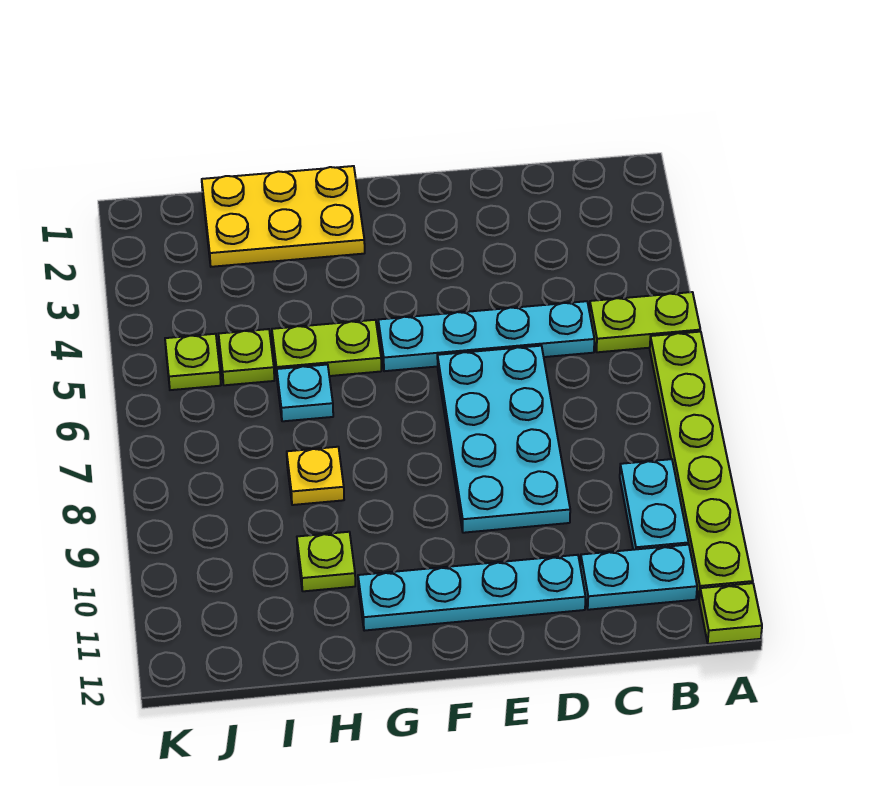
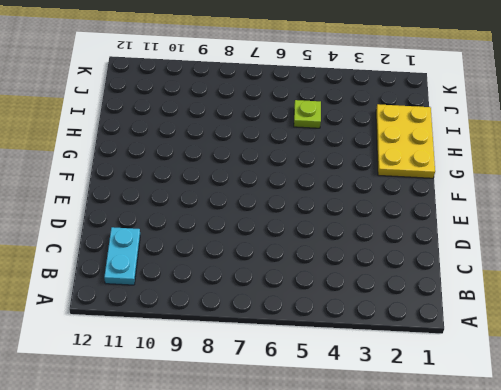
none -> lime plate A5:B5 level 1
none -> lime plate A6:A11 level 1
none -> lime plate A12 level 1

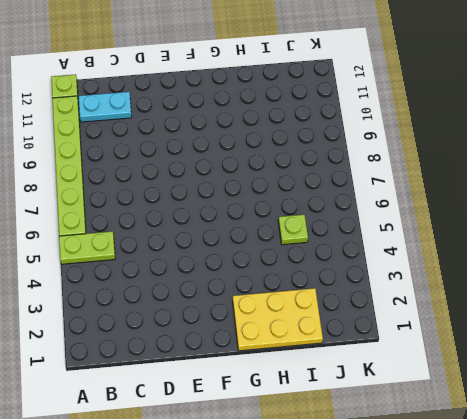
none -> cyan plate B9:B10 level 1
none -> cyan plate C5:F5 level 1
none -> cyan plate D6:E9 level 1

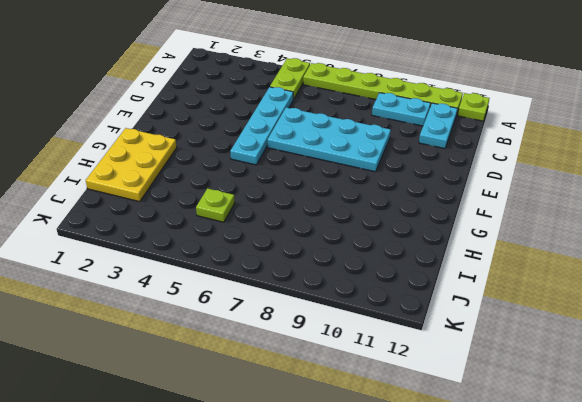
none -> cyan plate D11:G11 level 1
none -> lime plate G5:H5 level 1
none -> cyan plate H6 level 1

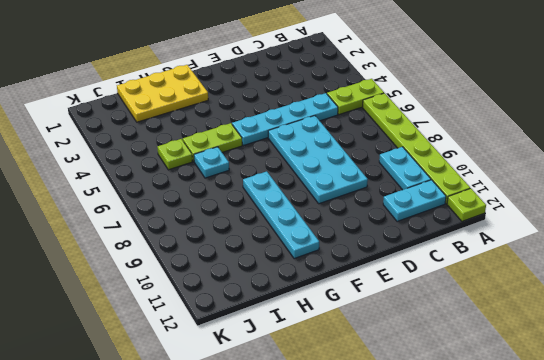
cyan plate G8:G11 level 1 -> cyan plate D11:G11 level 1
none -> yellow plate H8 level 1
none -> lime plate H10 level 1
none -> lime plate J5 level 1

